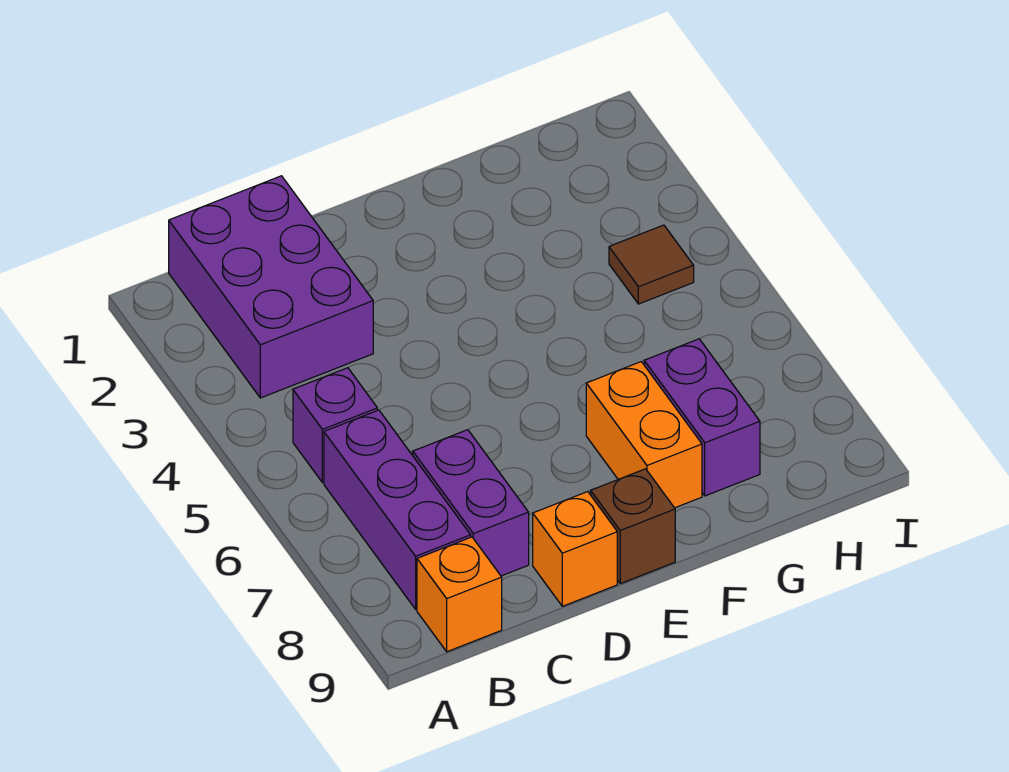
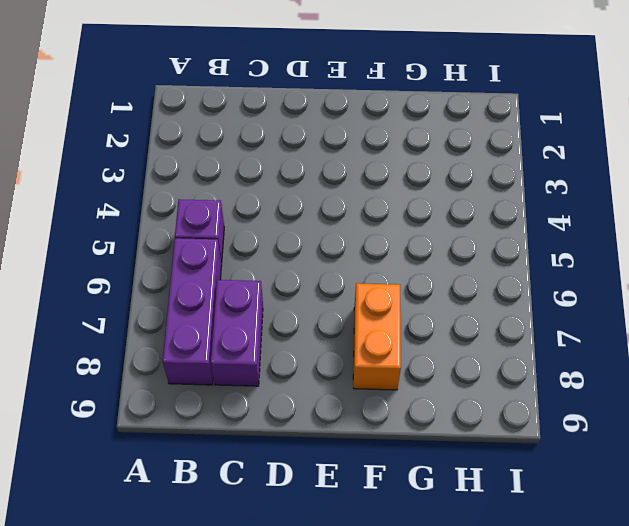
none -> purple brick B1:C3 level 1
none -> orange brick B9 level 1

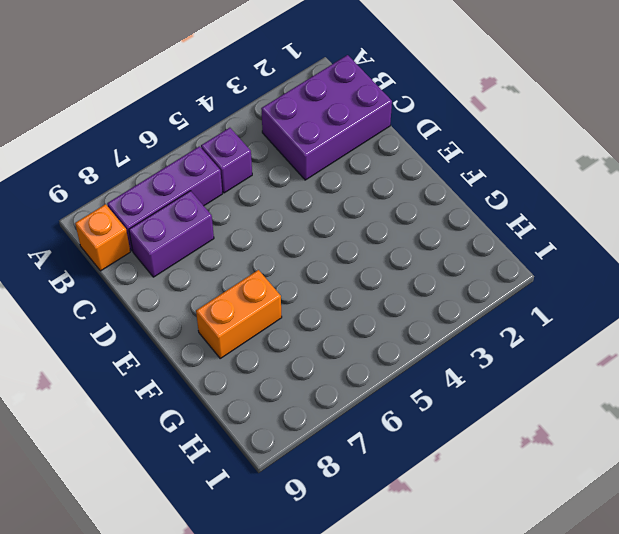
none -> orange brick D9 level 1
none -> brown brick E9 level 1

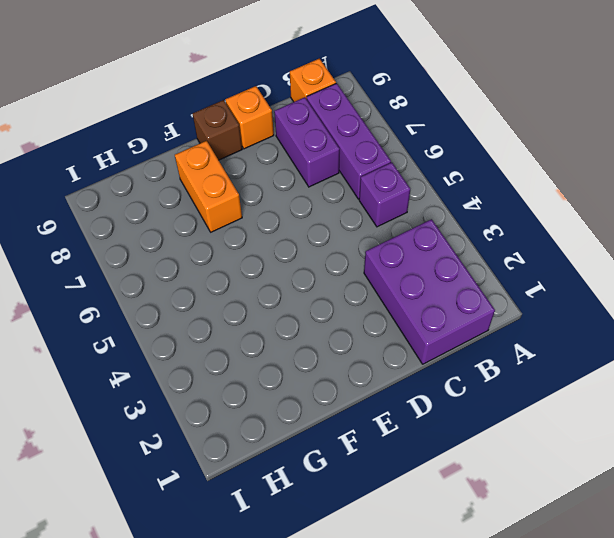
none -> purple brick G7:G8 level 1
none -> brown tile H4 level 1

